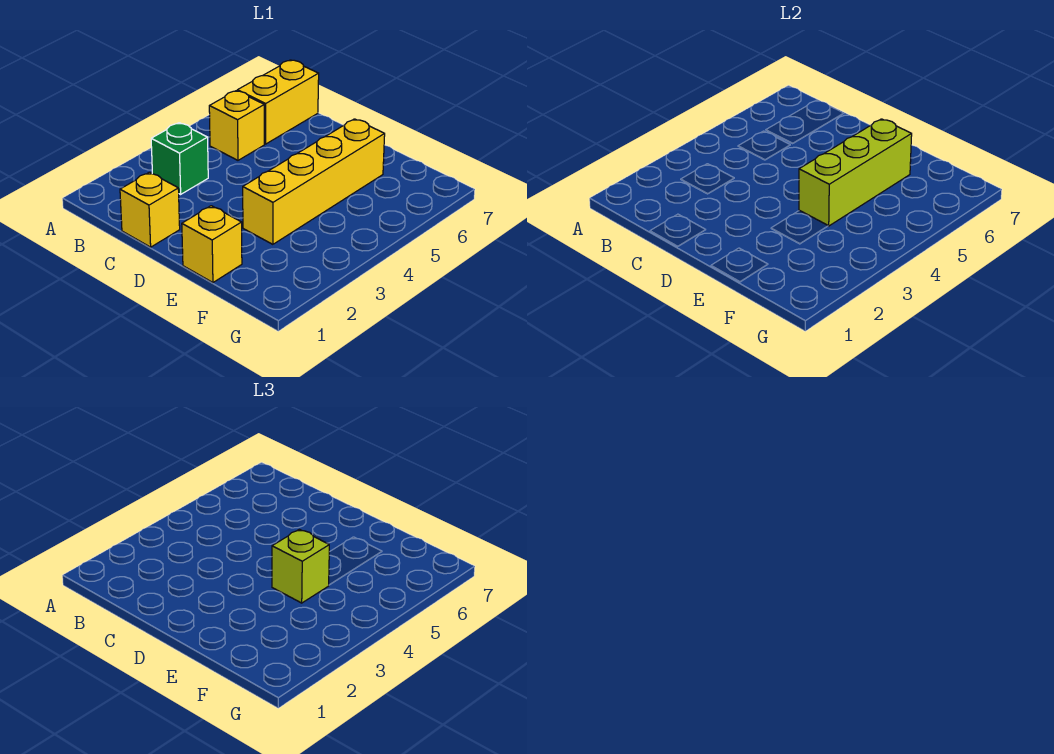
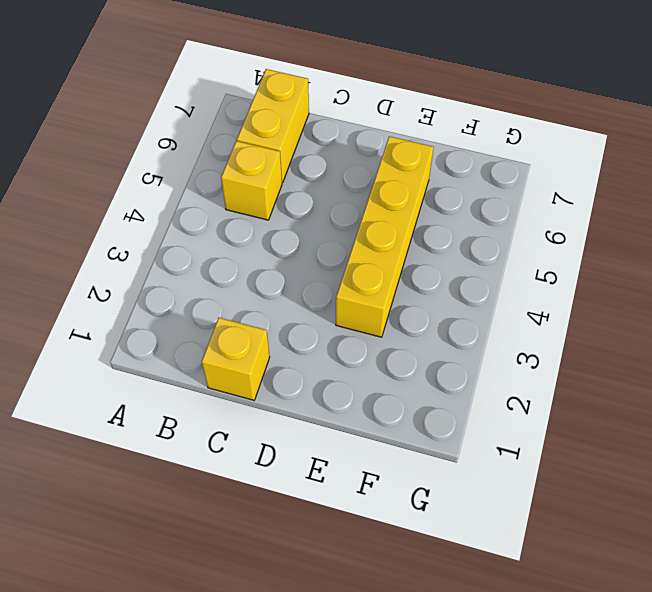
none -> green brick B3 level 1
none -> yellow brick E1 level 1

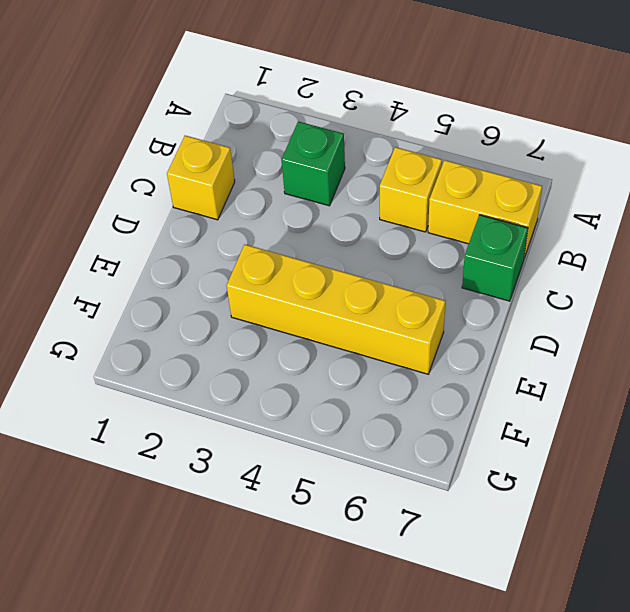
green brick C7 level 1 -> none
none -> yellow brick E1 level 1
none -> lime brick E4:E6 level 2

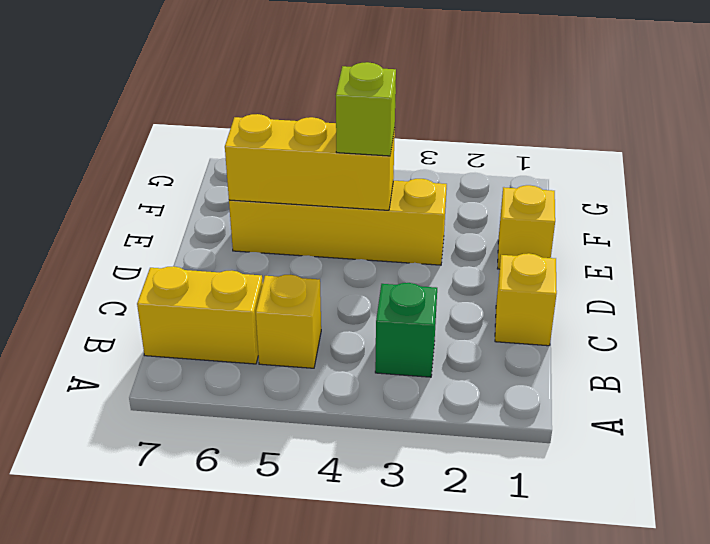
yellow brick E4:E6 level 2 -> lime brick E4:E6 level 2

